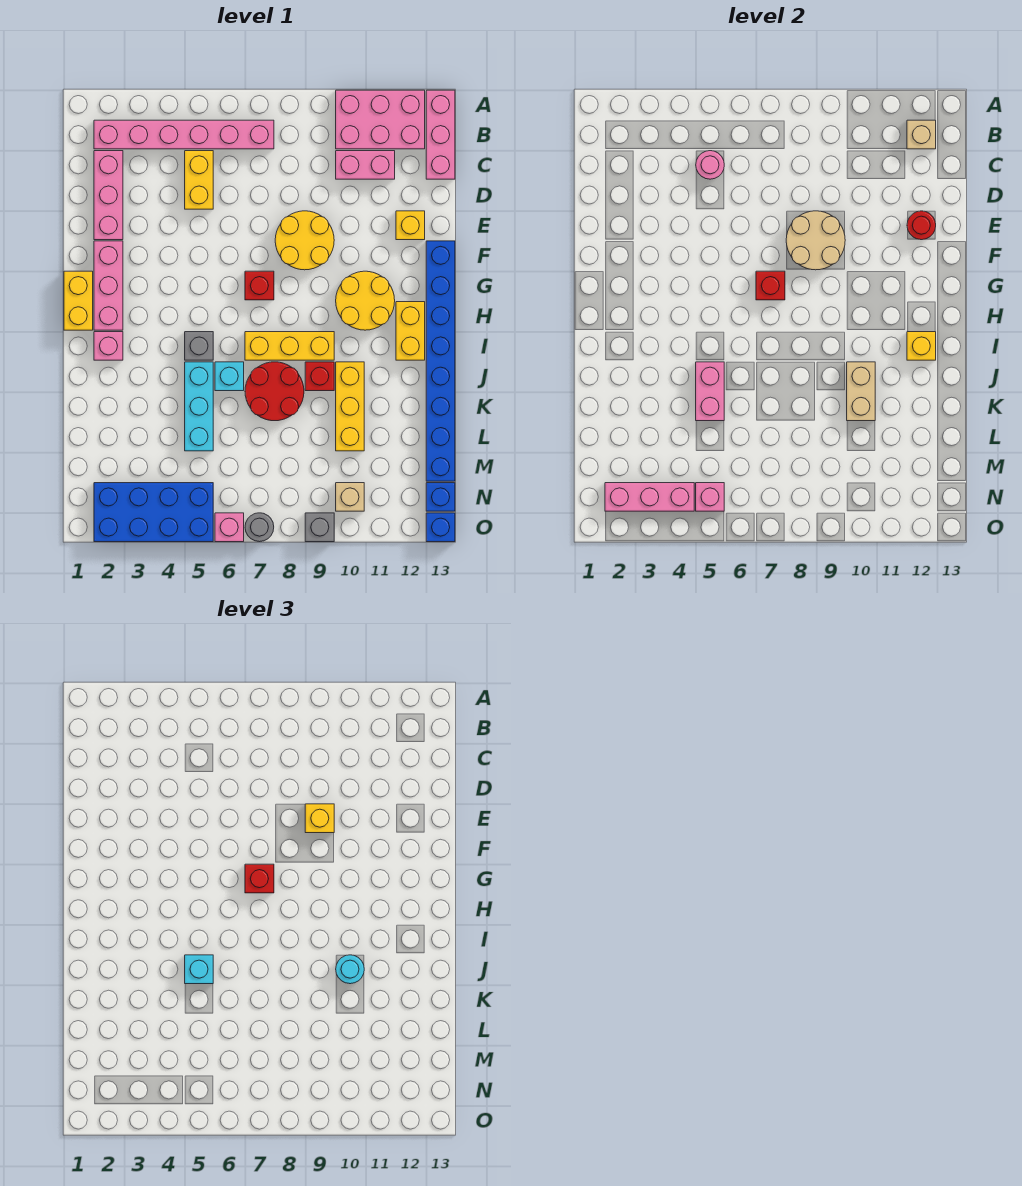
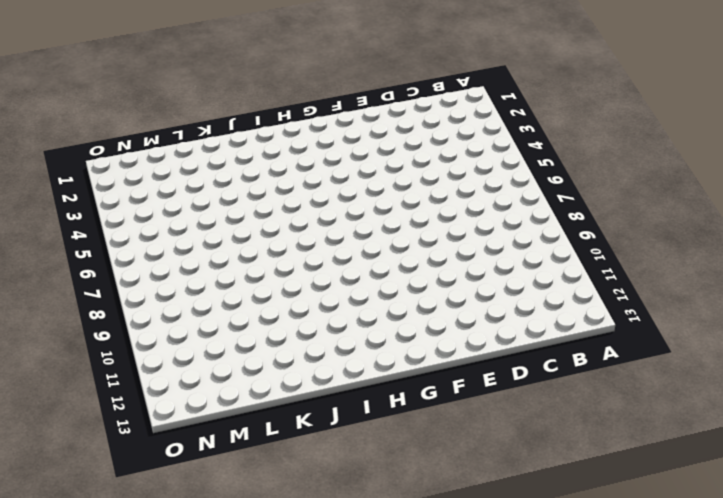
none -> pink brick A10:B12 level 1
none -> pink brick A13:C13 level 1
none -> pink brick B2:B7 level 1
none -> pink brick C2:E2 level 1

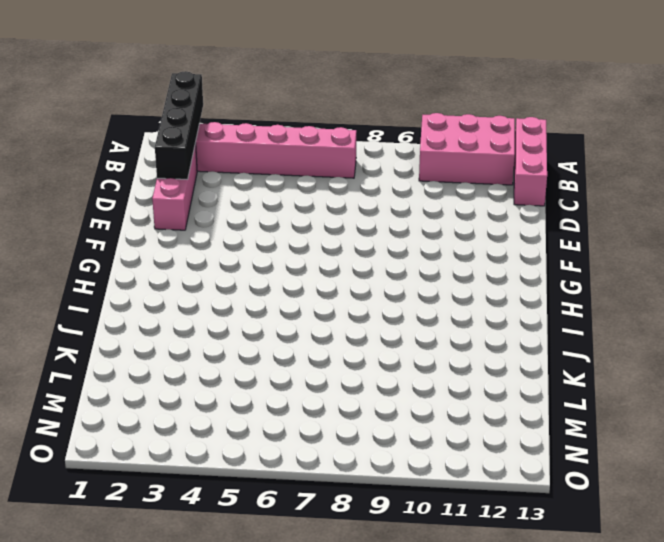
black brick A2:D2 level 2 -> none
none -> yellow brick C5:D5 level 1
none -> pink brick C10:C11 level 1
none -> yellow round brick E8:F9 level 1
none -> yellow brick E12 level 1

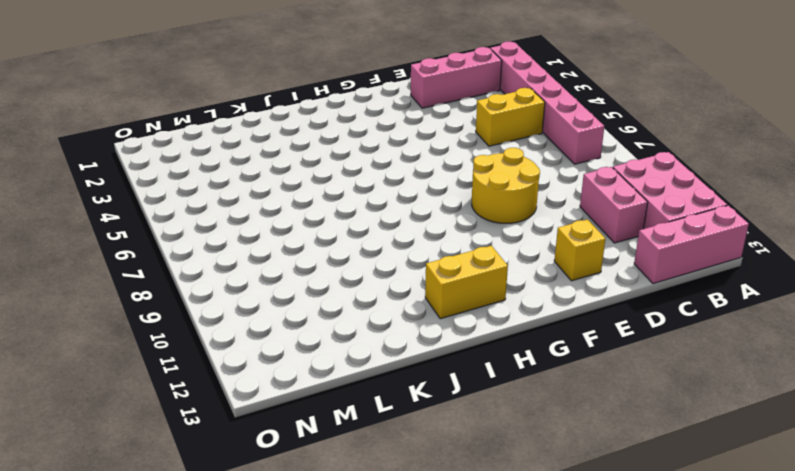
none -> pink brick F2:H2 level 1
none -> blue brick F13:M13 level 1
none -> yellow brick G1:H1 level 1
none -> red brick G7 level 1

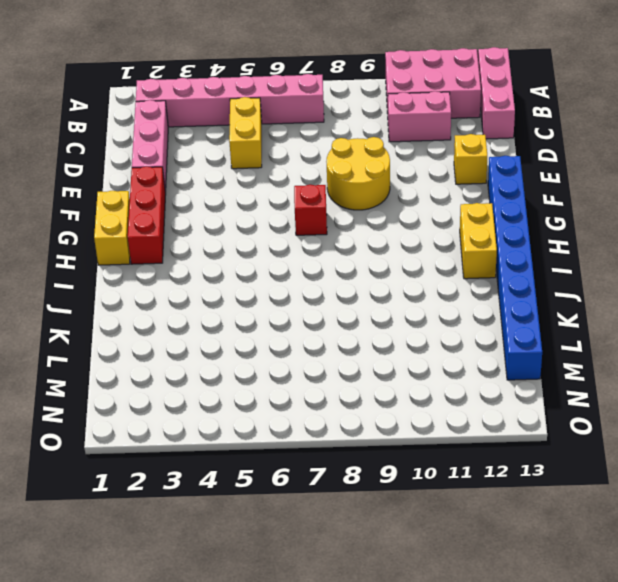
red brick F2:H2 level 1 -> pink brick F2:H2 level 1
none -> yellow round brick G10:H11 level 1
none -> pink brick I2 level 1
none -> grey brick I5 level 1
none -> yellow brick I7:I9 level 1

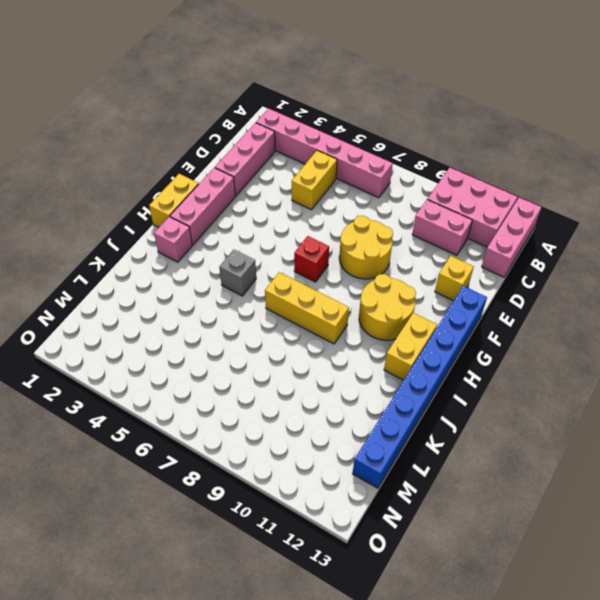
none -> cyan brick J5:L5 level 1
none -> cyan brick J6 level 1
none -> red round brick J7:K8 level 1
none -> red brick J9 level 1

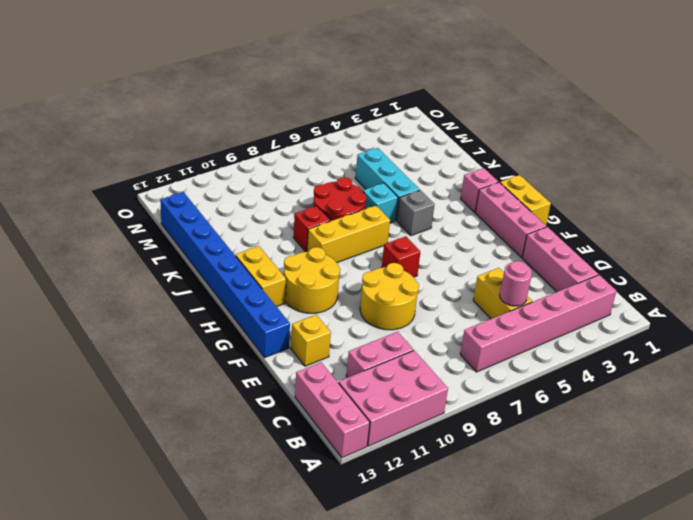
none -> yellow brick J10:L10 level 1
none -> blue brick N2:O5 level 1
none -> tan brick N10 level 1
none -> blue brick N13 level 1

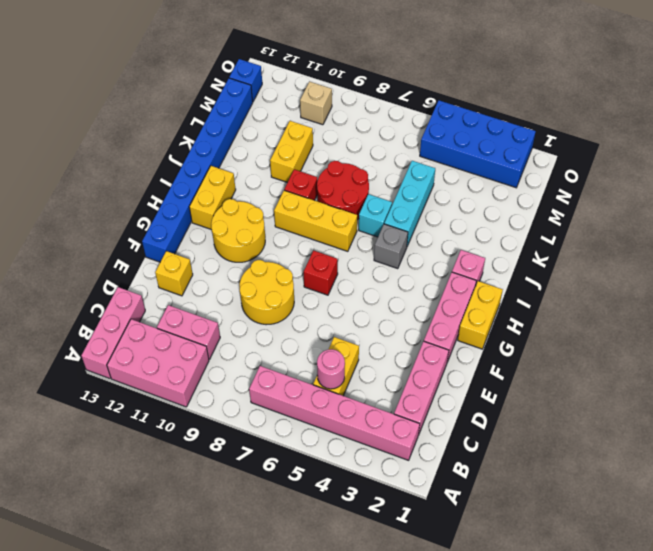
yellow brick K10:L10 level 1 -> yellow brick J10:L10 level 1
none -> pink brick O6 level 1
none -> grey round brick O7 level 1
none -> grey brick O9 level 1
none -> blue brick O13 level 1

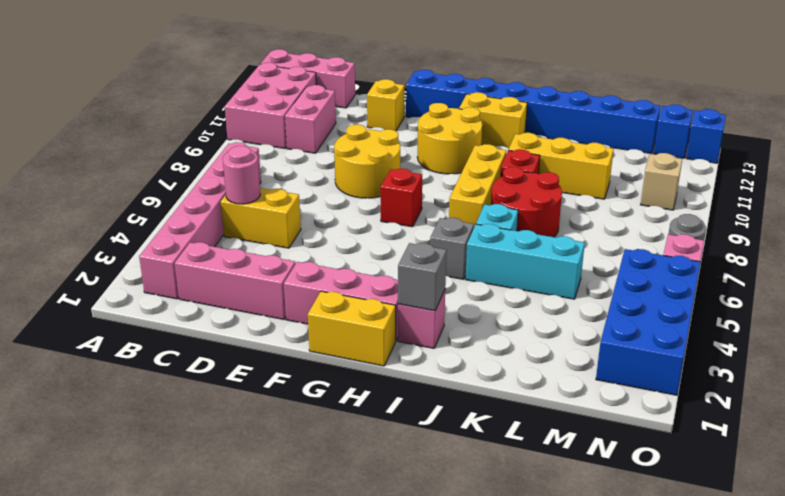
grey brick I2 level 2 -> grey brick O9 level 1
none -> tan brick B12 level 2
none -> tan round brick E8:F9 level 2
none -> red round brick E12 level 2
none -> red brick G7 level 2

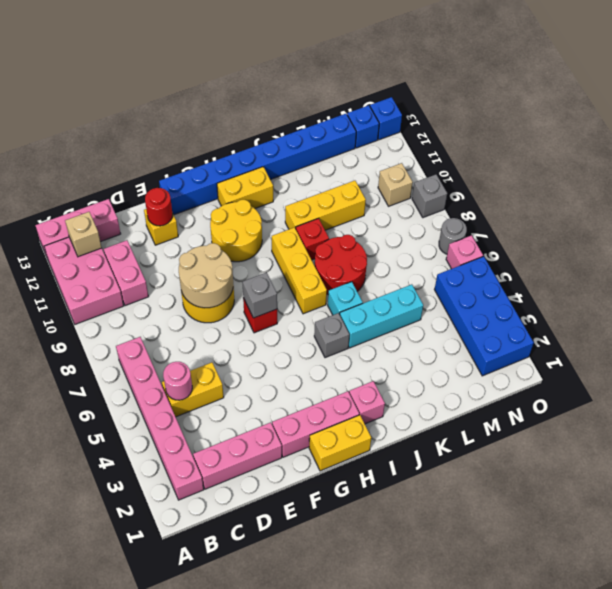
grey brick G7 level 2 -> red brick G7 level 2
none -> yellow brick I12 level 2
none -> pink brick J5:K5 level 2
none -> tan brick J10:K10 level 2
none -> pink brick N2:N4 level 2

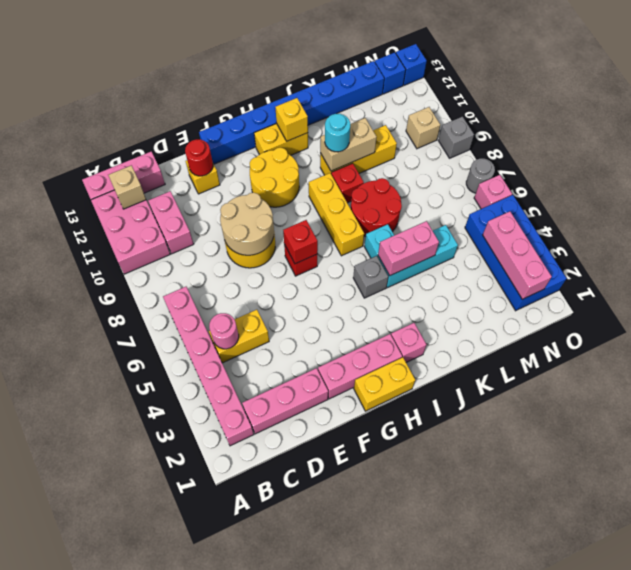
none -> pink brick N5 level 2
none -> yellow brick E9 level 3
none -> red brick G7 level 3
none -> cyan brick J5 level 3

